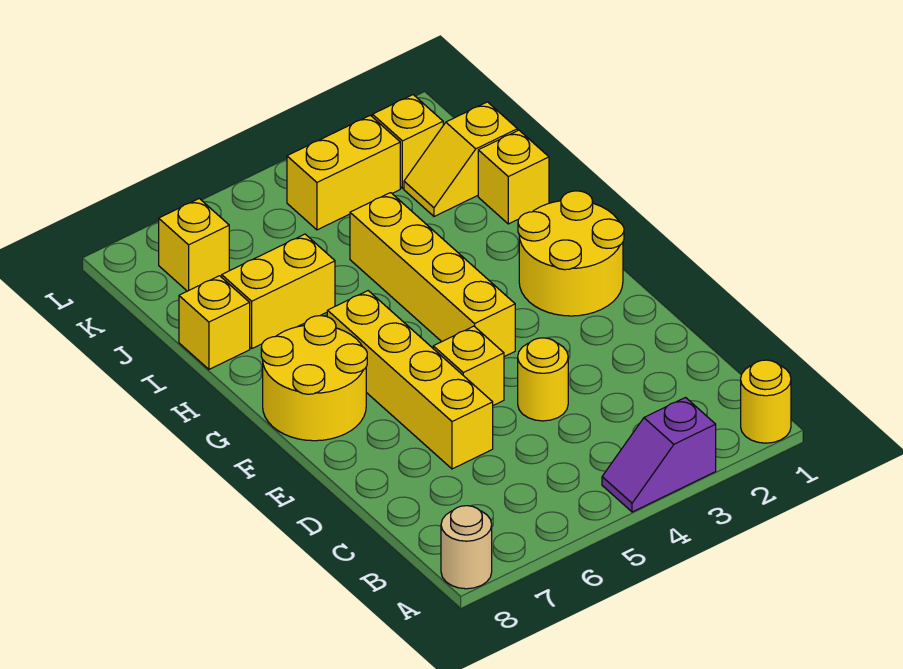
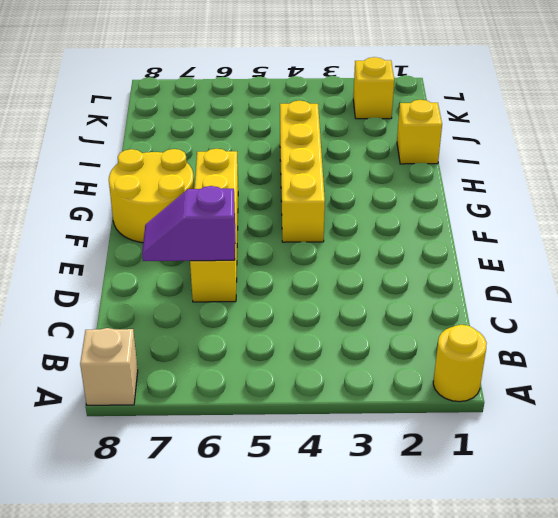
tan brick A8 level 1 -> tan round brick A8 level 1
purple slope D6:D7 level 2 top 6 -> purple slope A3:A4 level 1 top 3
none -> yellow round brick D4 level 1
none -> yellow brick E5 level 1
none -> yellow round brick F1:G2 level 1

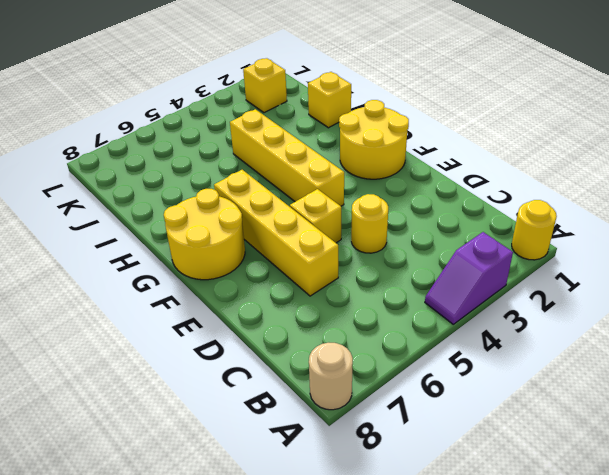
none -> yellow brick I6:I7 level 1
none -> yellow brick I8 level 1
none -> yellow slope J1:J2 level 1 top 1

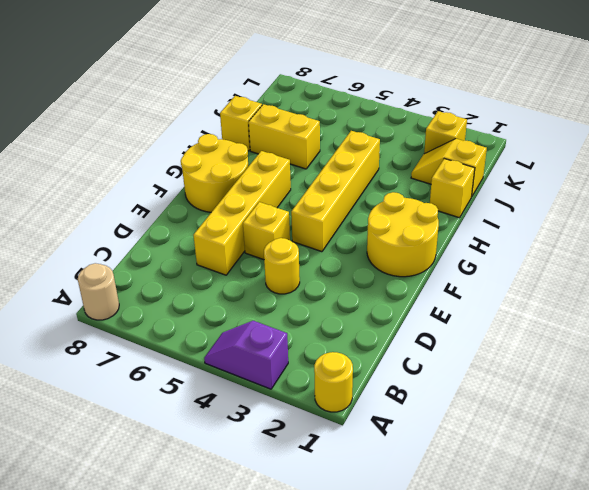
none -> yellow brick K3:K4 level 1
none -> yellow brick K7 level 1

